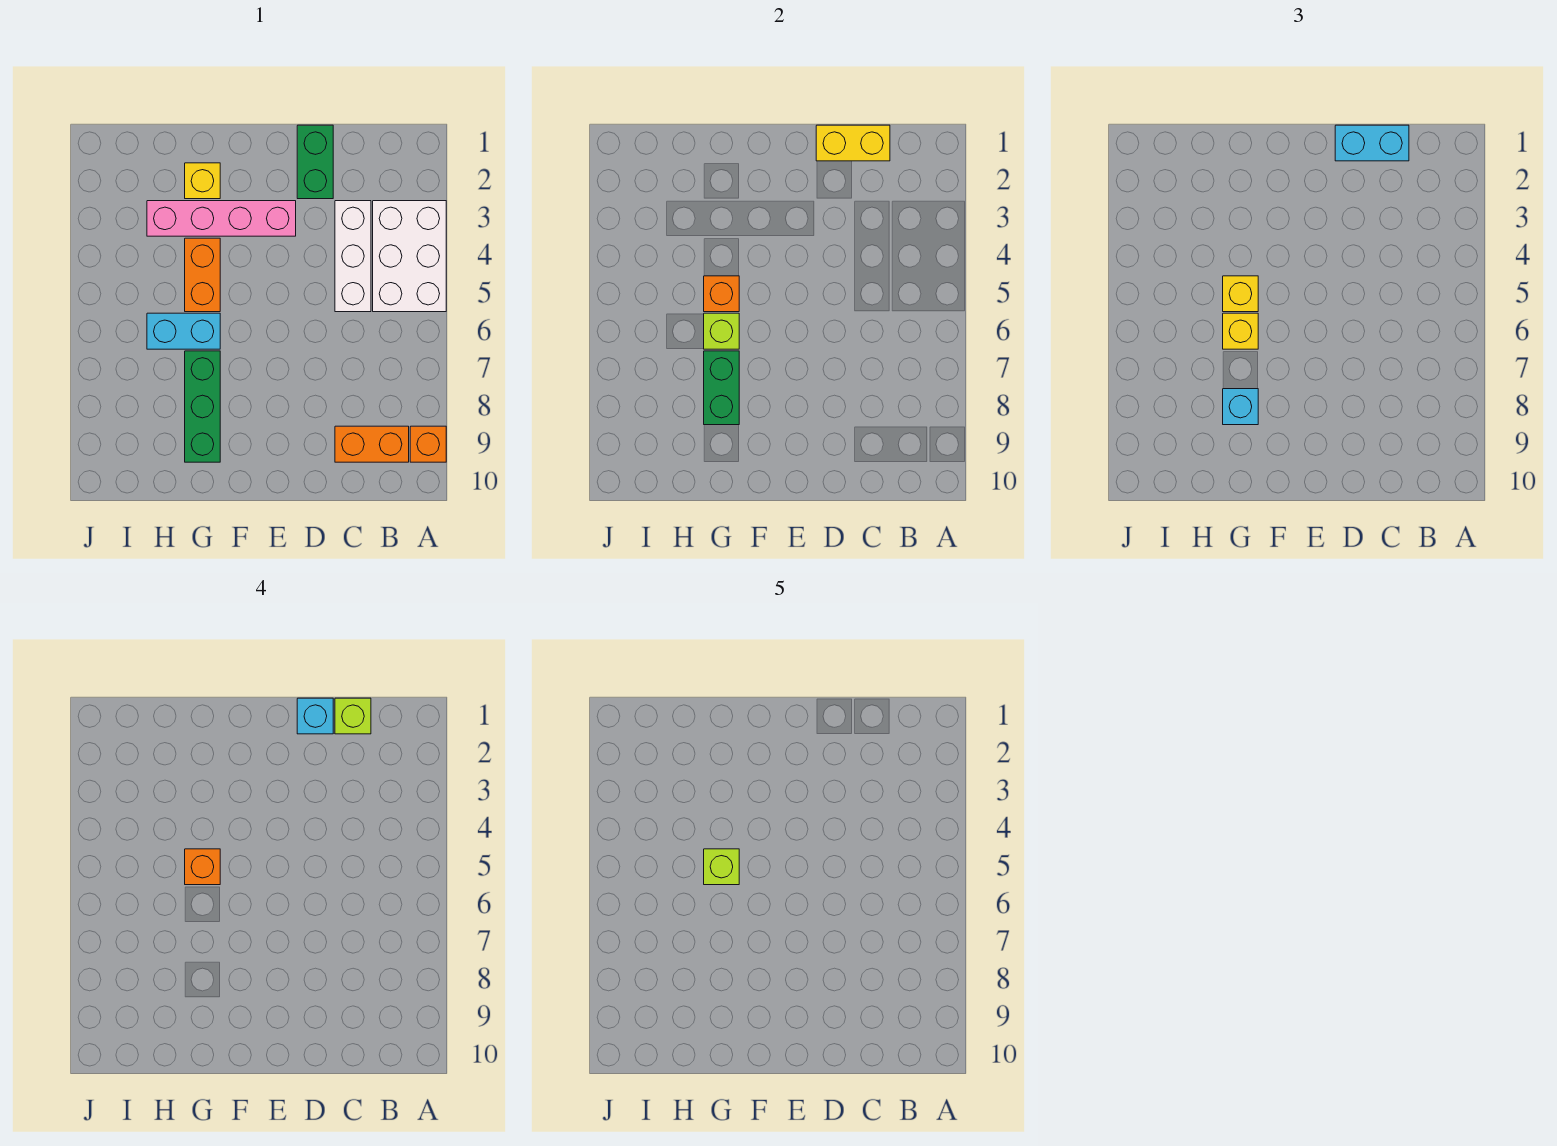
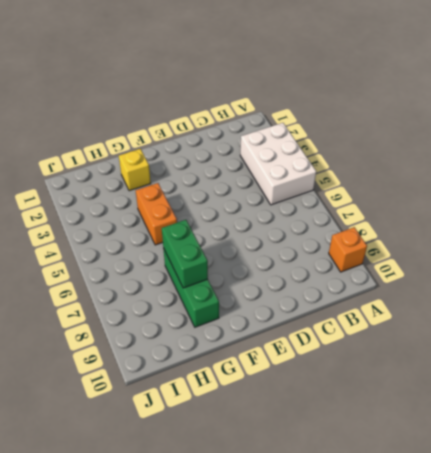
none -> orange brick B9:C9 level 1
none -> white brick C3:C5 level 1
none -> green brick D1:D2 level 1

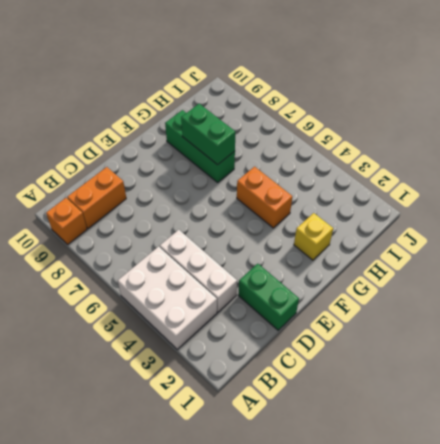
none -> pink brick E3:H3 level 1
none -> cyan brick G6:H6 level 1
none -> yellow brick C1:D1 level 2

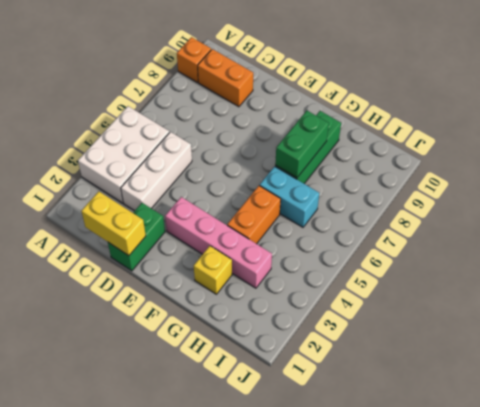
none -> orange brick G5 level 2
none -> lime brick G6 level 2
none -> cyan brick C1:D1 level 3

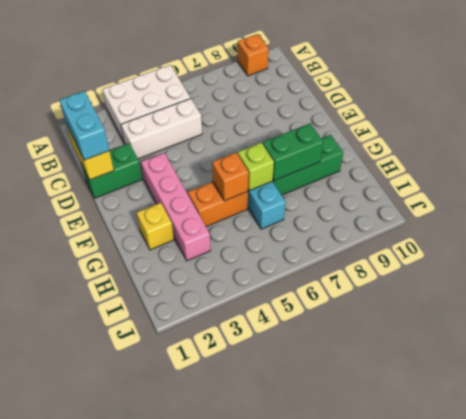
none -> orange brick B9:C9 level 1
none -> yellow brick G5 level 3
none -> yellow brick G6 level 3

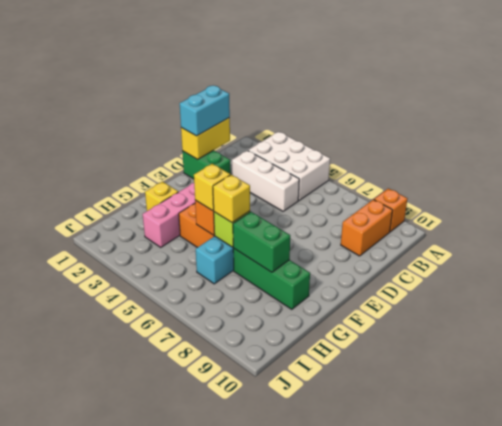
none -> cyan brick G8 level 3
none -> lime brick C1 level 4
none -> cyan brick D1 level 4

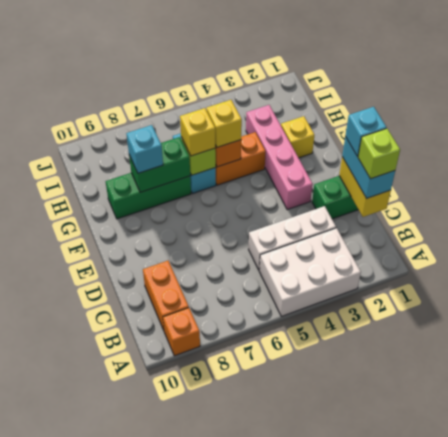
none -> orange brick G5 level 4
none -> lime brick G5 level 5

